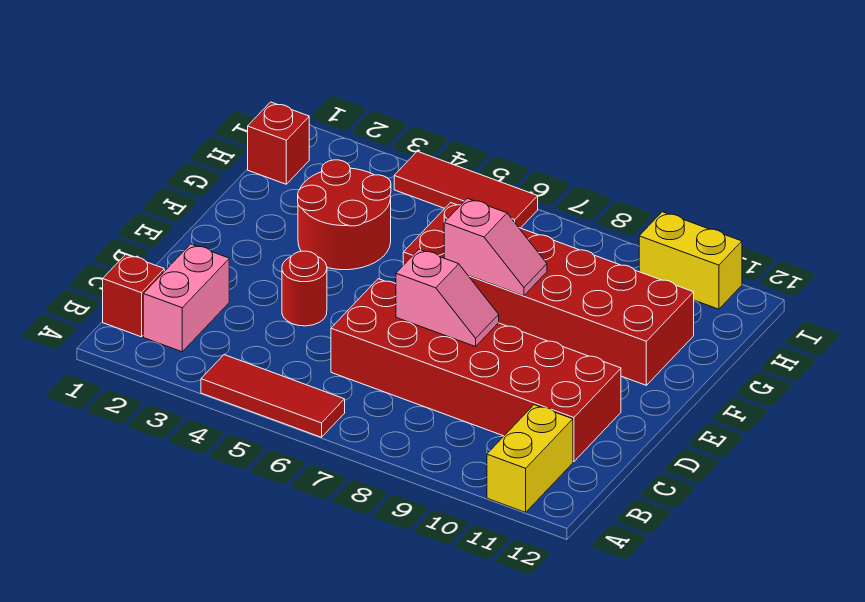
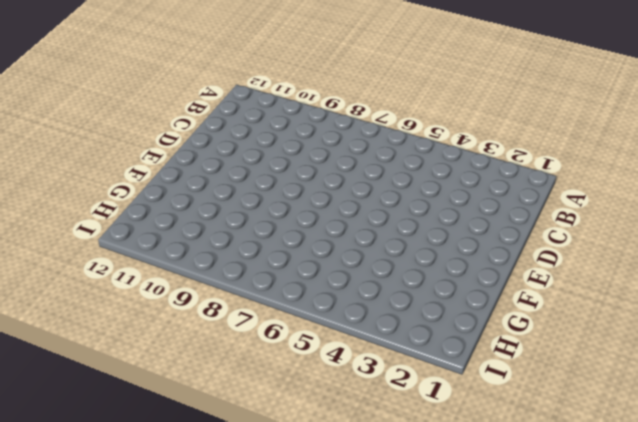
none -> red tile A4:A6 level 1
none -> yellow brick A11:B11 level 1
none -> red brick B1 level 1

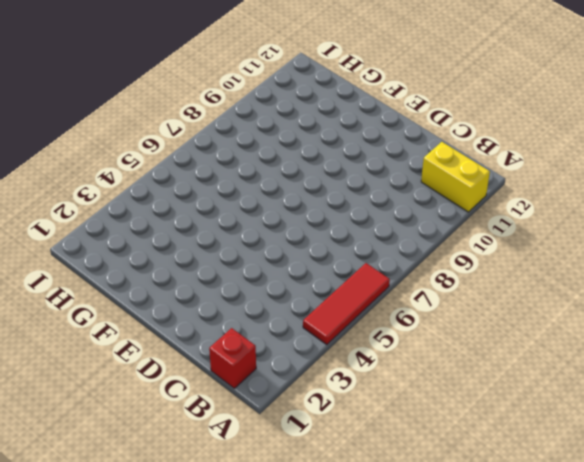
none -> pink brick B2:C2 level 1
none -> red brick C6:D11 level 1
none -> red round brick D4 level 1

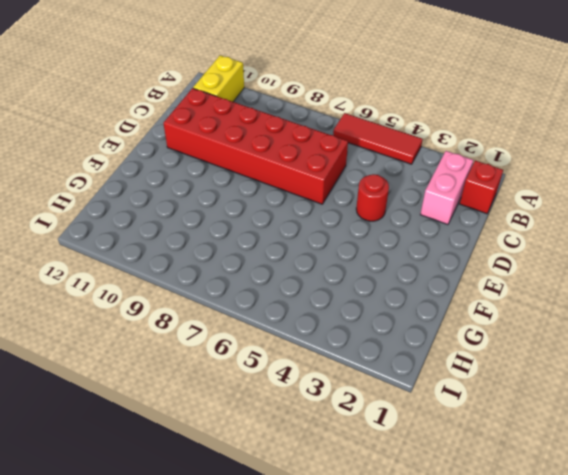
none -> red round brick F3:G4 level 1
none -> red brick F6:G11 level 1
none -> red brick H1 level 1

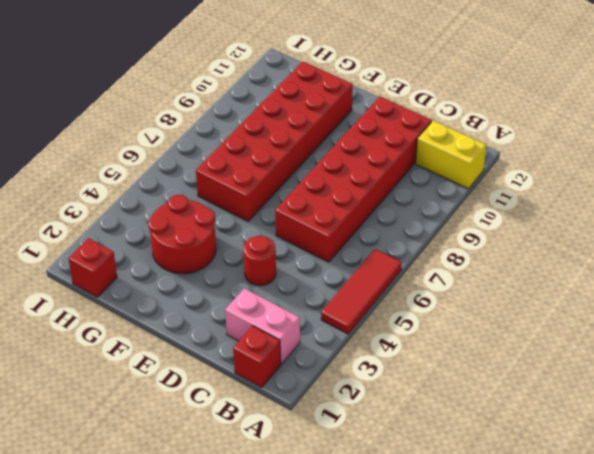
none -> red tile I4:I6 level 1
none -> yellow brick I10:I11 level 1
none -> pink slope D7:D8 level 2 top 7

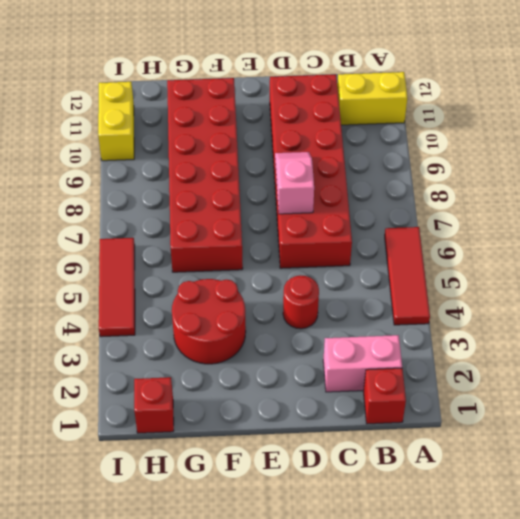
none -> pink slope F7:F8 level 2 top 7

